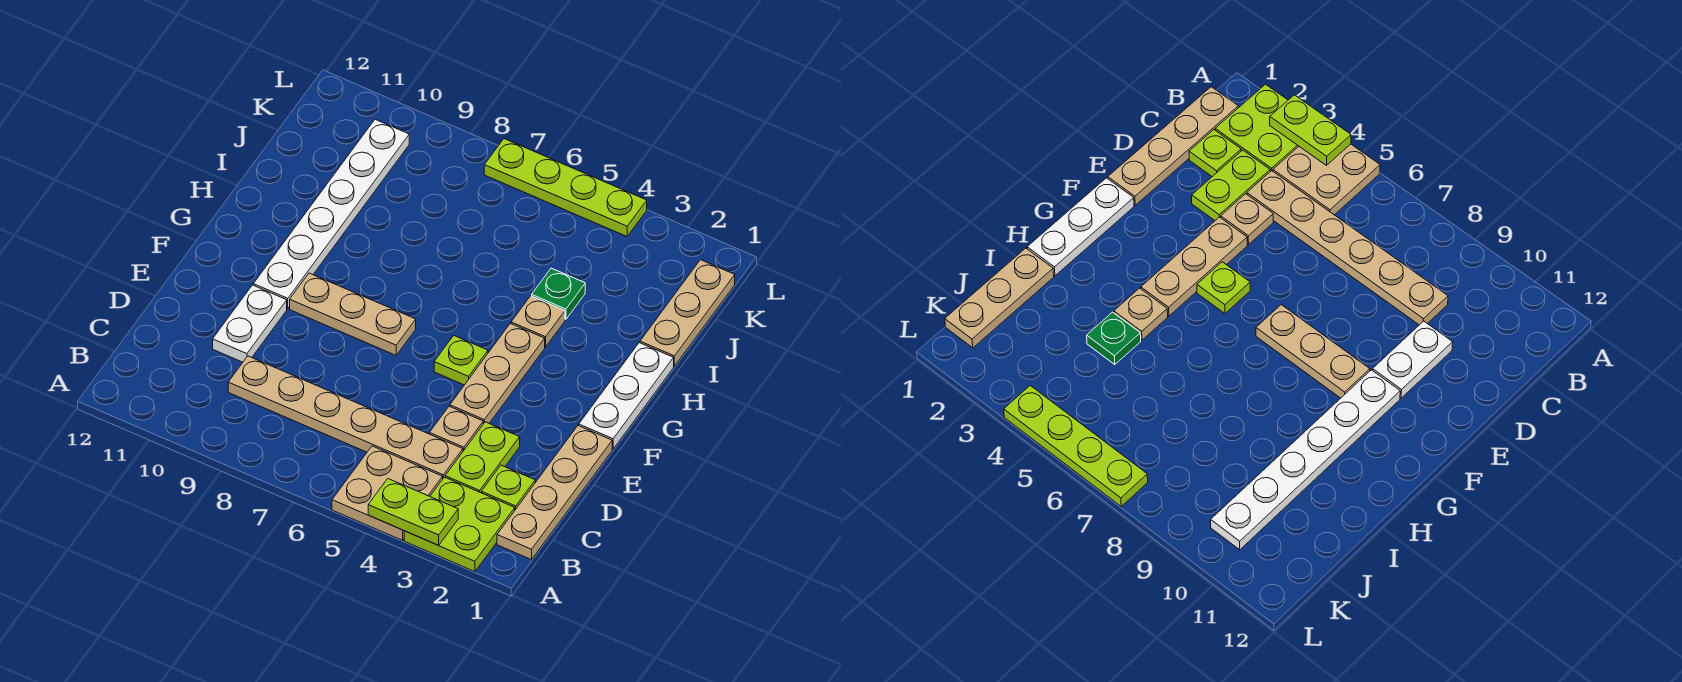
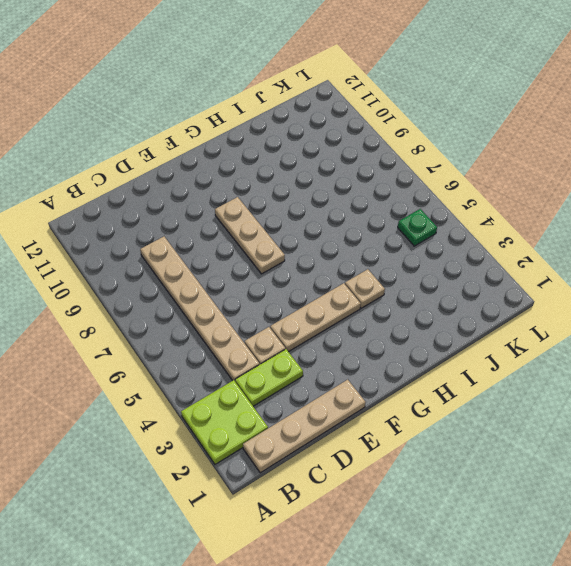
green plate K5 level 1 -> green plate I4 level 1
none -> tan plate A4:B5 level 1
none -> lime plate C2 level 1
none -> white plate D10:E10 level 1

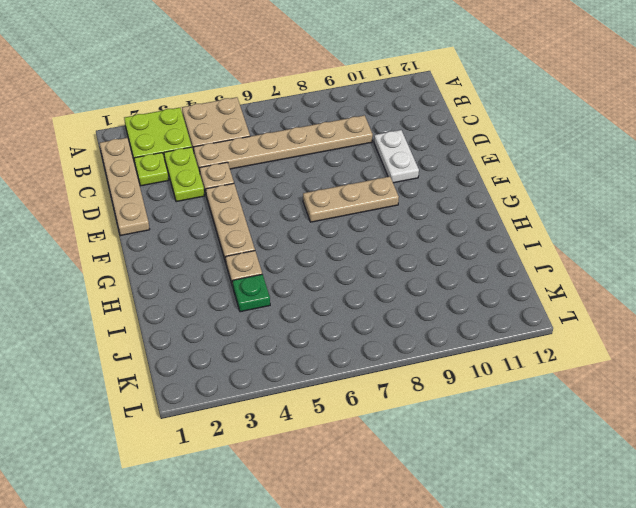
none -> white plate F1:H1 level 1
none -> lime plate F5 level 1
none -> white plate F10:K10 level 1

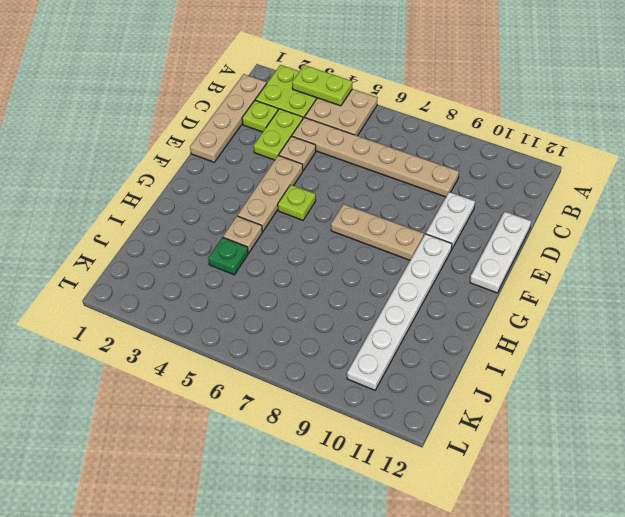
white plate D12:F12 level 1 -> white plate F1:H1 level 1
none -> tan plate I1:K1 level 1
none -> lime plate L4:L7 level 1

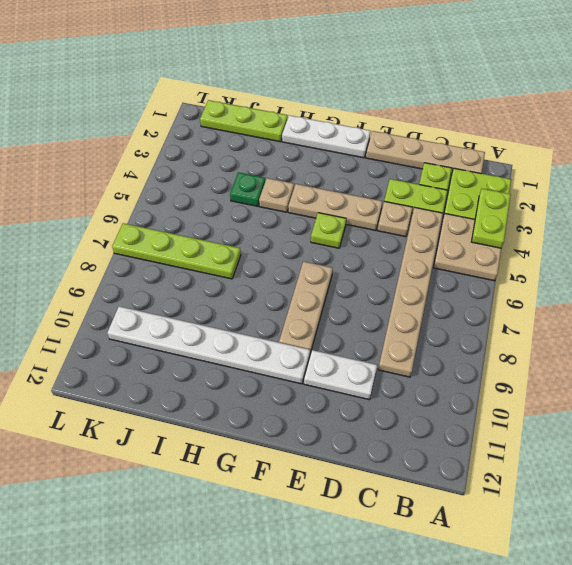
lime plate I1:K1 level 1 -> tan plate I1:K1 level 1
lime plate I7:L7 level 1 -> lime plate L4:L7 level 1

